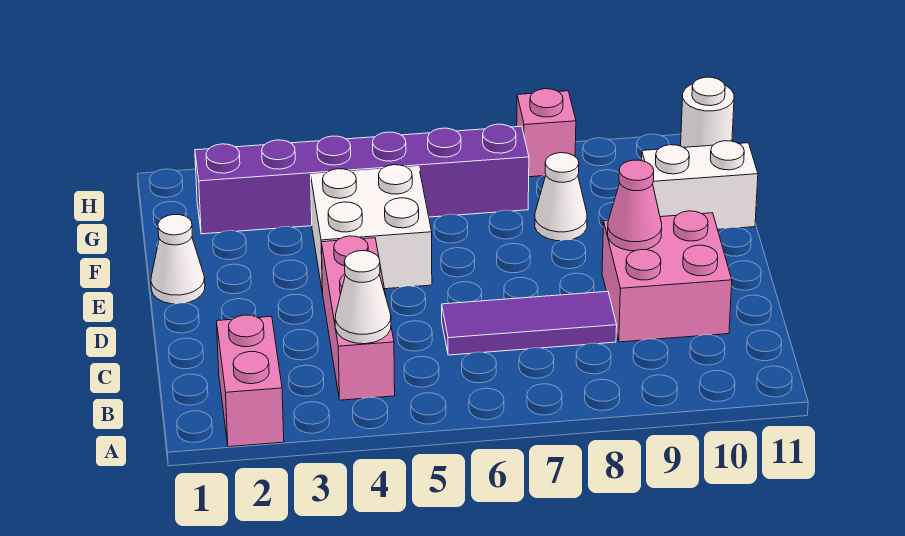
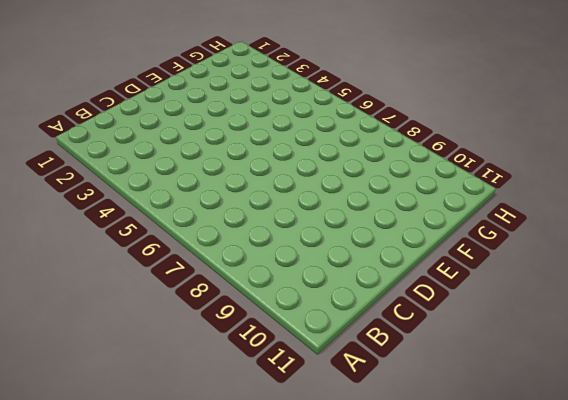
none -> pink brick A2:B2 level 1
none -> pink brick B4:D4 level 1
none -> purple tile C6:C8 level 1

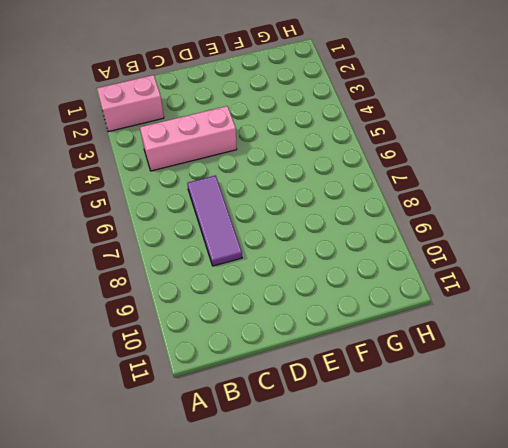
none -> pink brick C9:D10 level 1
none -> white cone E1 level 1
none -> white brick E4:F5 level 1

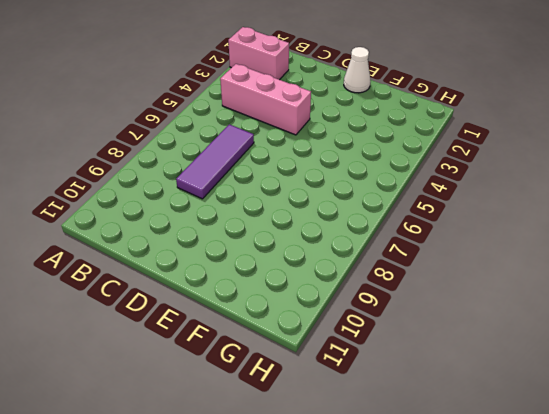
none -> pink brick C9:D10 level 1
none -> white brick E4:F5 level 1
none -> white cone F8 level 1

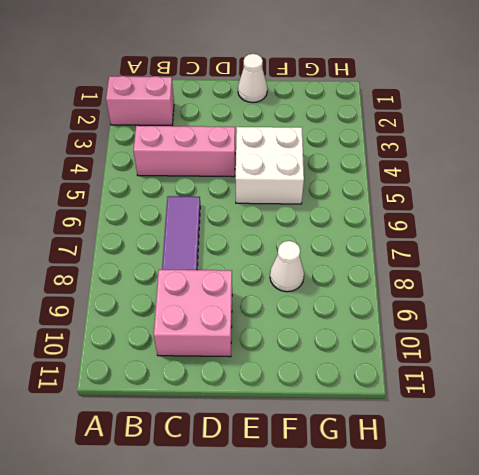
none -> white brick F10:F11 level 1
none -> purple brick G2:G7 level 1
none -> pink brick H8 level 1

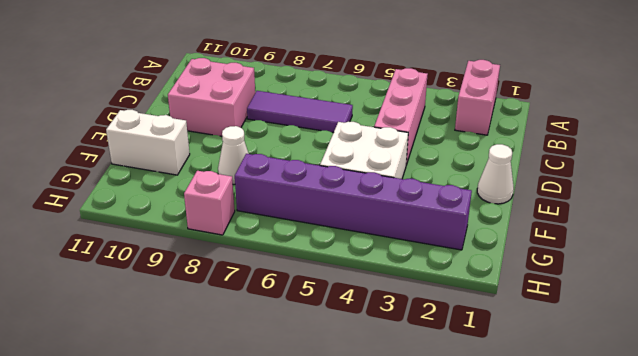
none -> white round brick H11 level 1
none -> white cone B4 level 2
none -> pink cone D9 level 2

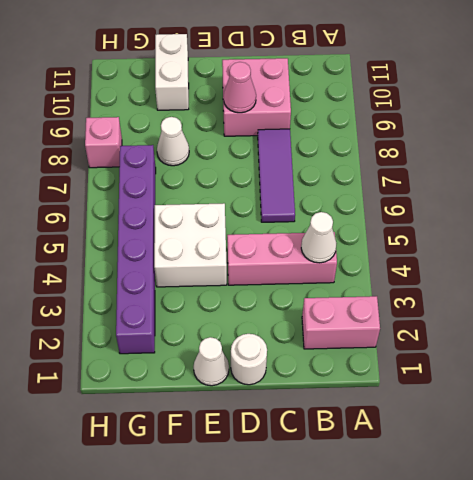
white round brick D1 level 1 -> white round brick H11 level 1

